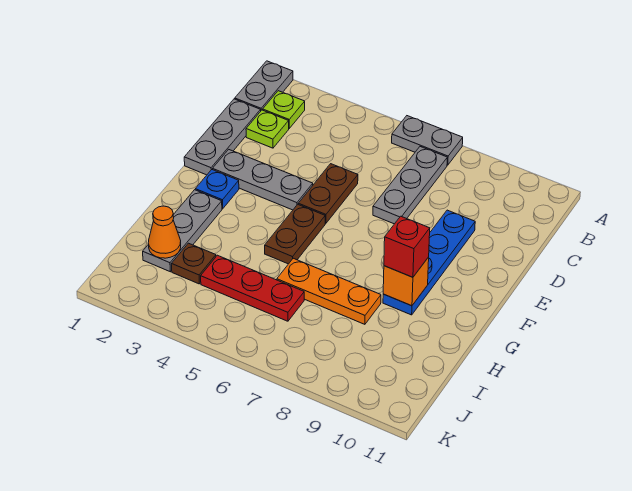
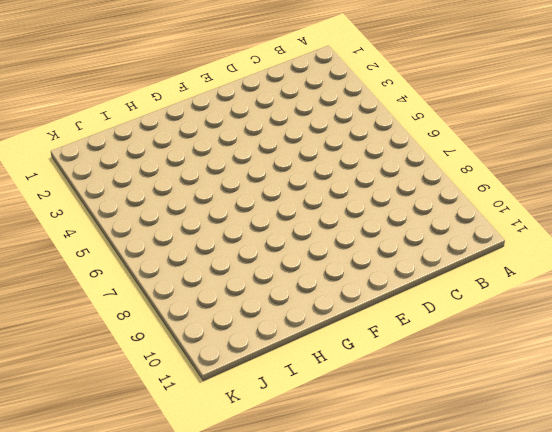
none -> grey plate A1:B1 level 1
none -> grey plate A6:A7 level 1
none -> lime plate B2 level 1

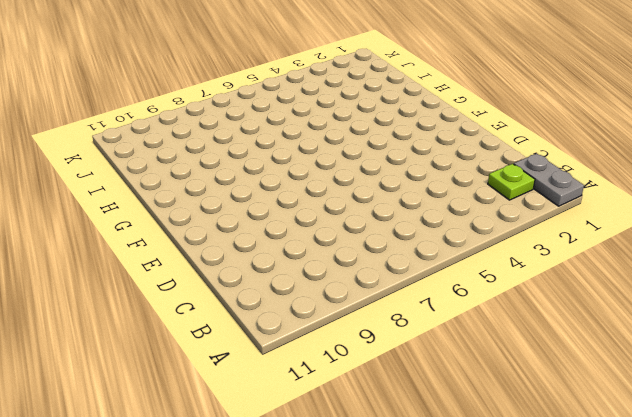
none -> grey plate A6:A7 level 1
none -> grey plate B7:D7 level 1
none -> grey plate C1:E1 level 1

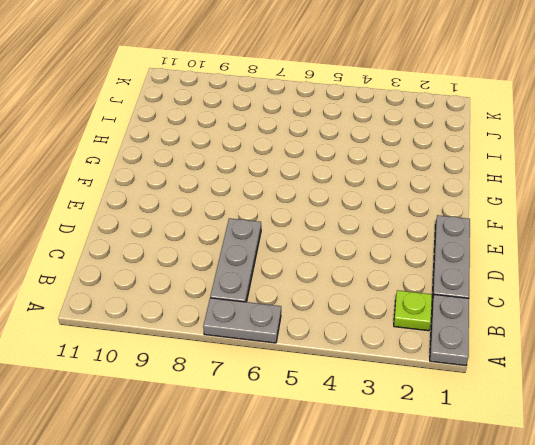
none -> lime plate C2 level 1
none -> brown plate D5:E5 level 1
none -> blue plate D9:G9 level 1

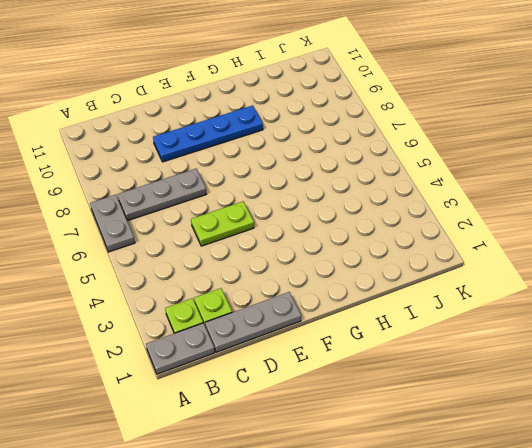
lime plate D5:E5 level 1 -> brown plate D5:E5 level 1
none -> grey plate E2:E4 level 1
none -> blue plate F2 level 1
none -> brown plate F5:G5 level 1

